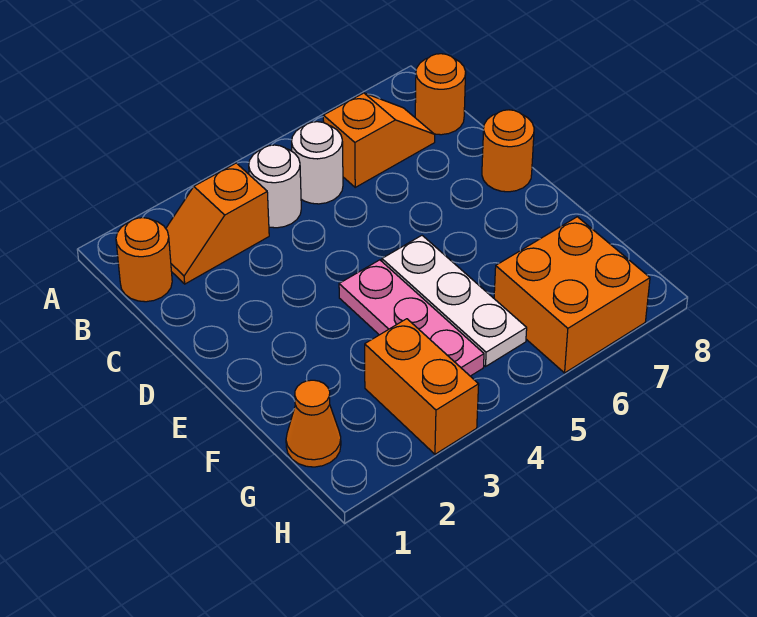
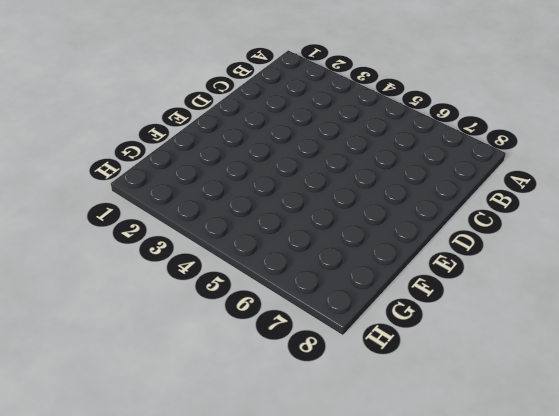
none -> orange round brick B1 level 1
none -> orange slope B2:B3 level 1 top 3
none -> white round brick B4 level 1

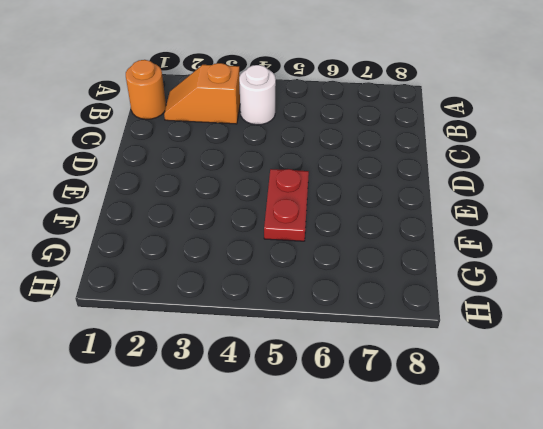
red plate E5:F5 level 1 -> white plate E5:G5 level 1
none -> white round brick B5 level 1
none -> orange slope B6:B7 level 1 top 6
none -> orange round brick B8 level 1

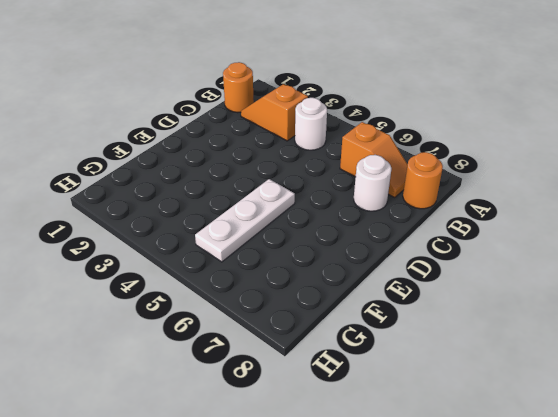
white round brick C7 level 1 -> white round brick B5 level 1
none -> orange round brick D8 level 1
none -> pink plate E4:G4 level 1
none -> orange cone G1 level 1

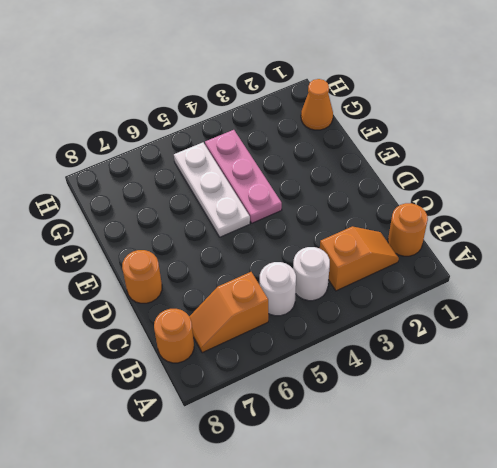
none -> orange brick G3:H3 level 1
none -> orange brick G6:H7 level 1

